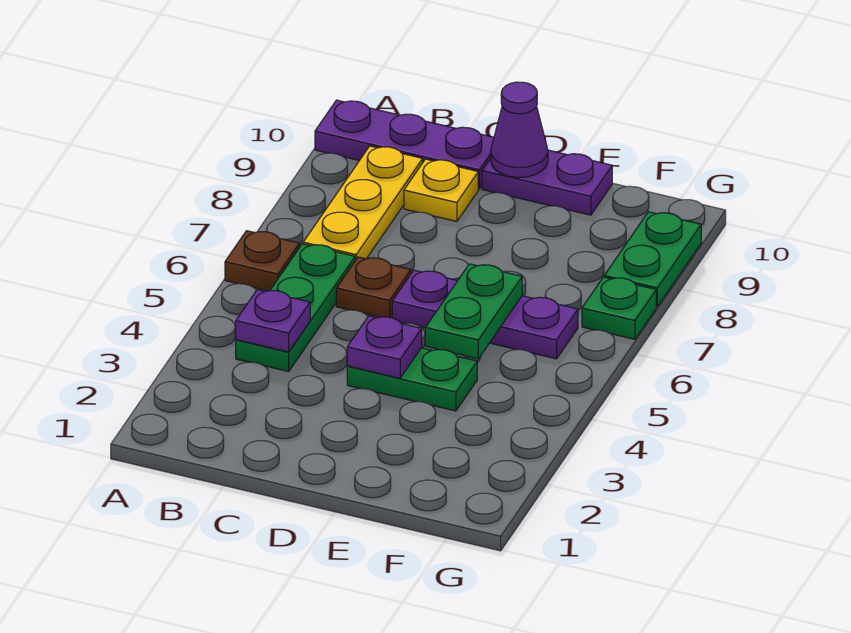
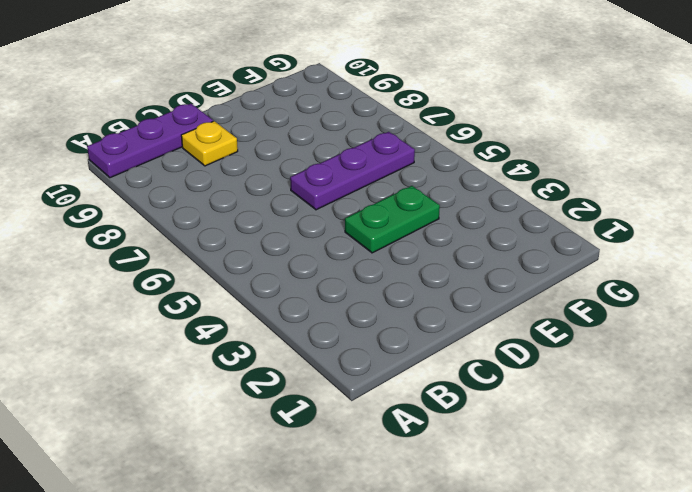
none -> brown plate A6 level 1
none -> green plate B4:B6 level 1
none -> yellow plate B7:B9 level 1

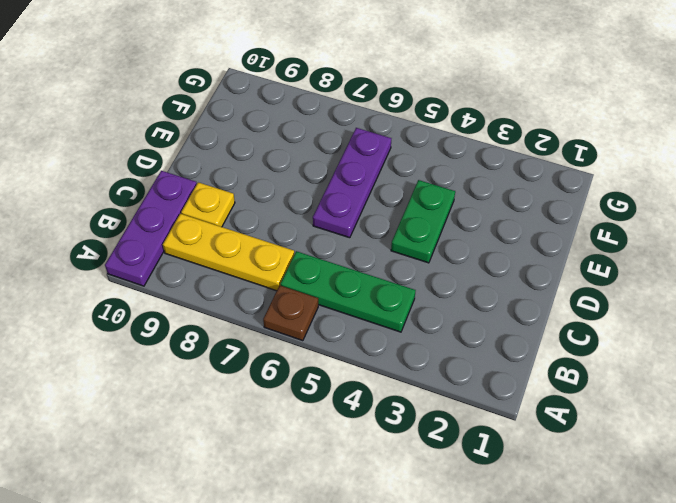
none -> brown plate C6 level 1
none -> purple plate D10:E10 level 1
none -> green plate G7 level 1

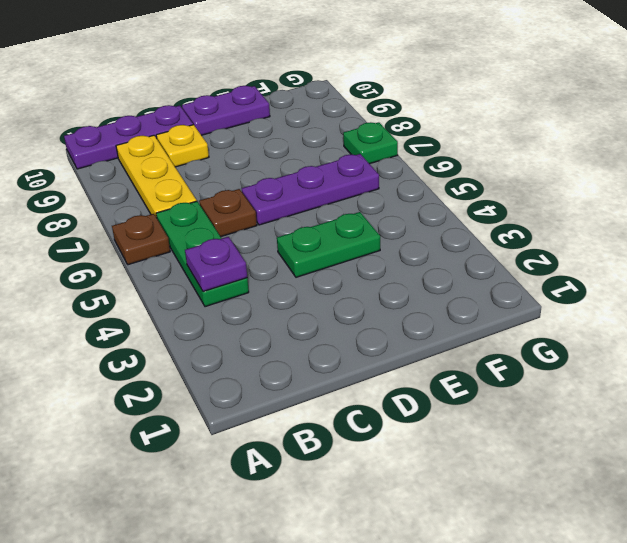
none -> green plate G8:G9 level 1
none -> purple plate D4 level 2
none -> purple cone D10 level 2

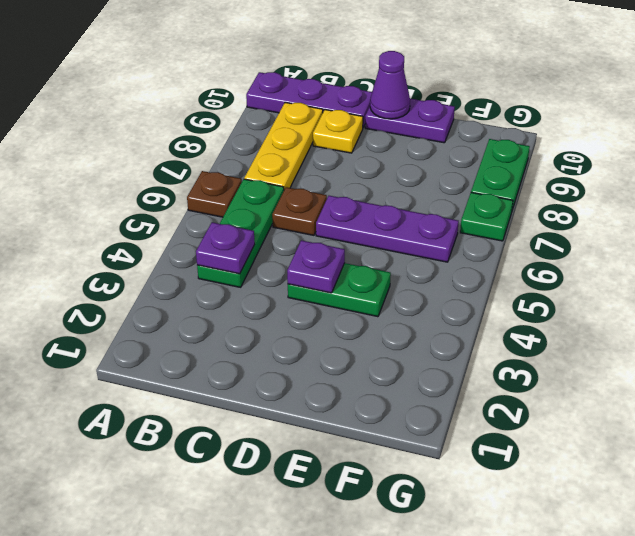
none -> green plate E5:E6 level 2

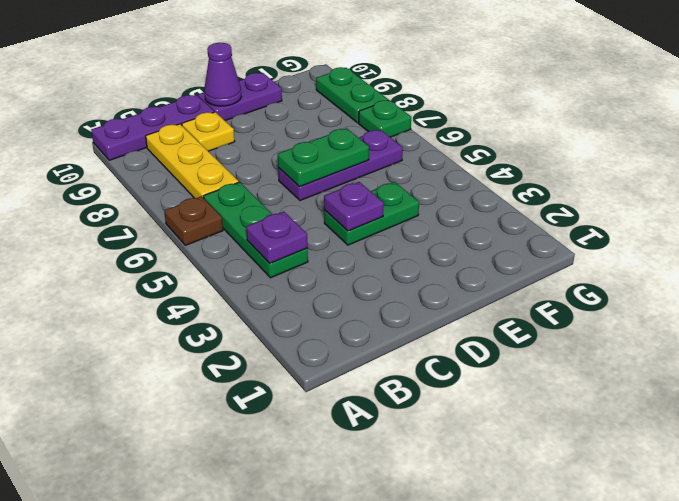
green plate D6:E6 level 2 -> green plate E5:E6 level 2
none -> brown plate C6 level 1

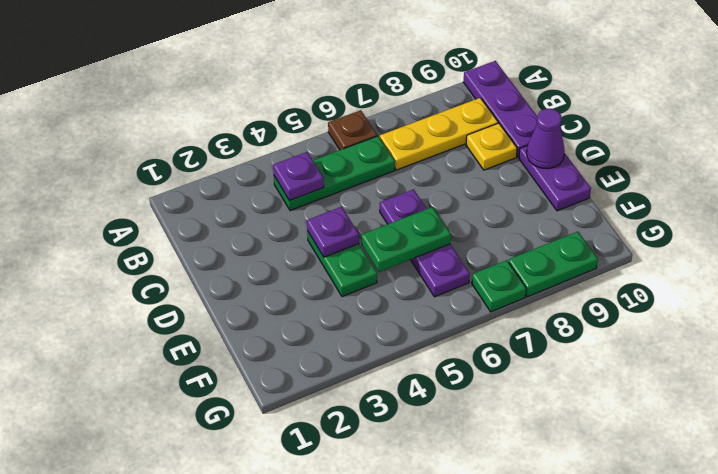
none -> brown plate C6 level 1

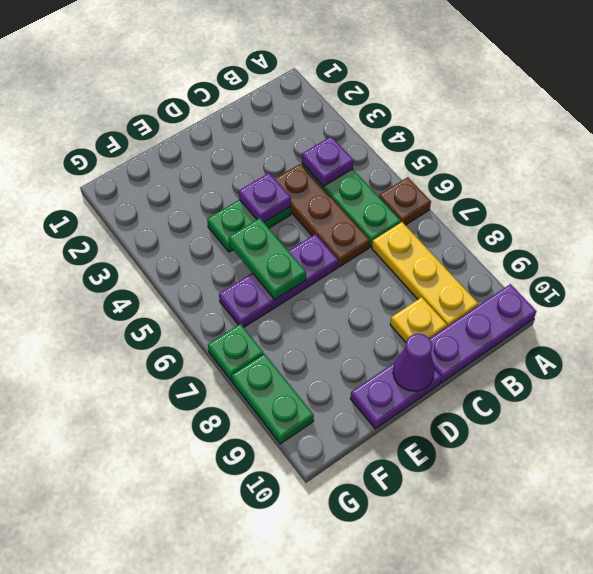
brown plate C4:C6 level 1 -> brown plate C6 level 1

